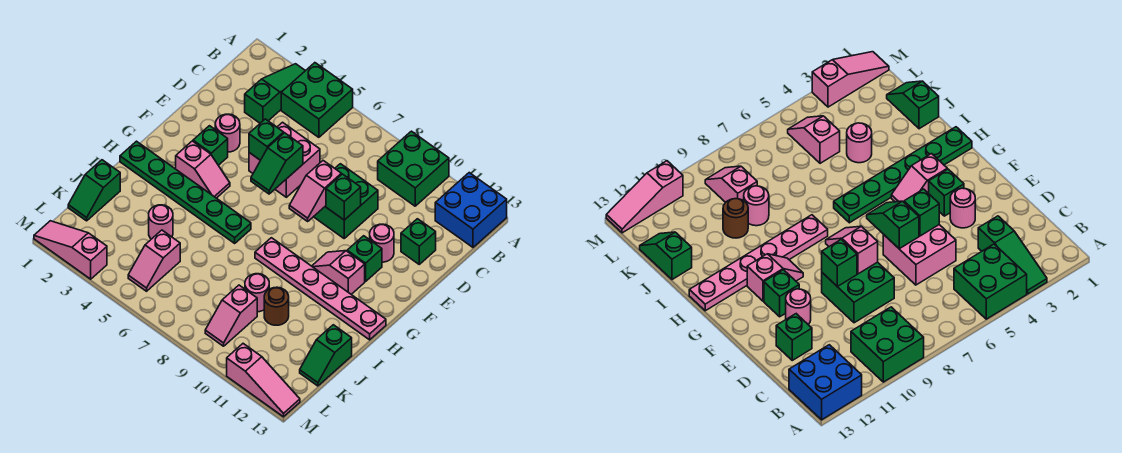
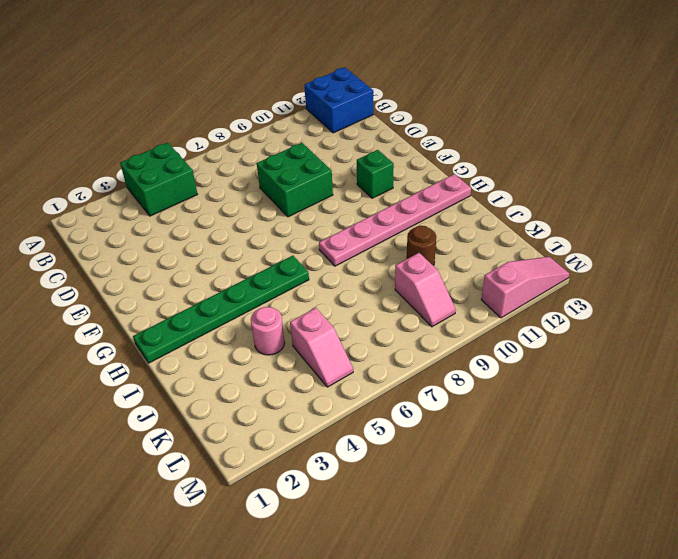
none -> green slope A3:C3 level 1 top C
none -> green brick A9:B10 level 1
none -> pink brick D5:E6 level 1

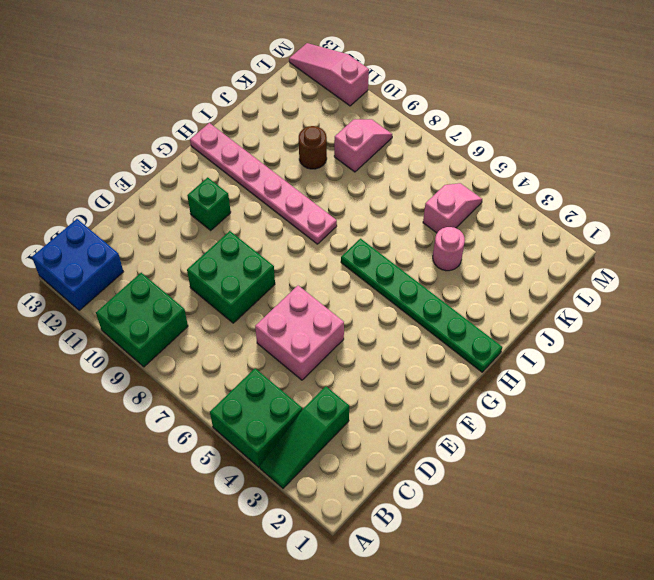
none -> green brick D12 level 1
none -> pink round brick E3 level 1
none -> pink round brick E11 level 1

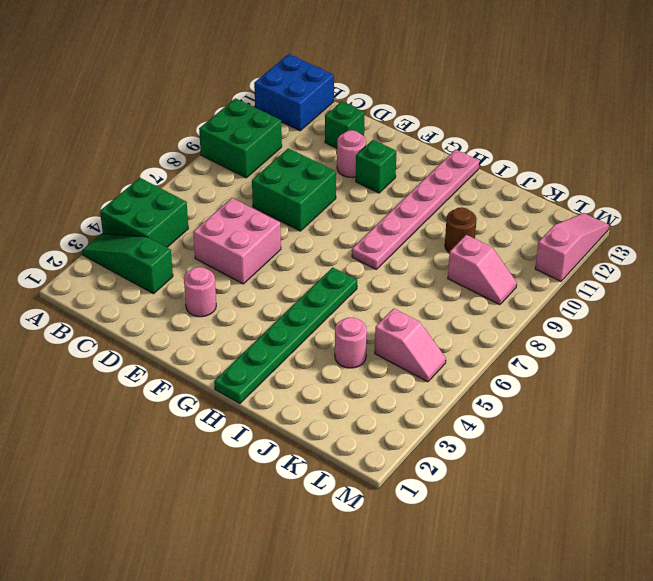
none -> green brick F3 level 1
none -> pink slope G3:G4 level 1 top 3
none -> pink slope G10:G11 level 1 top 11

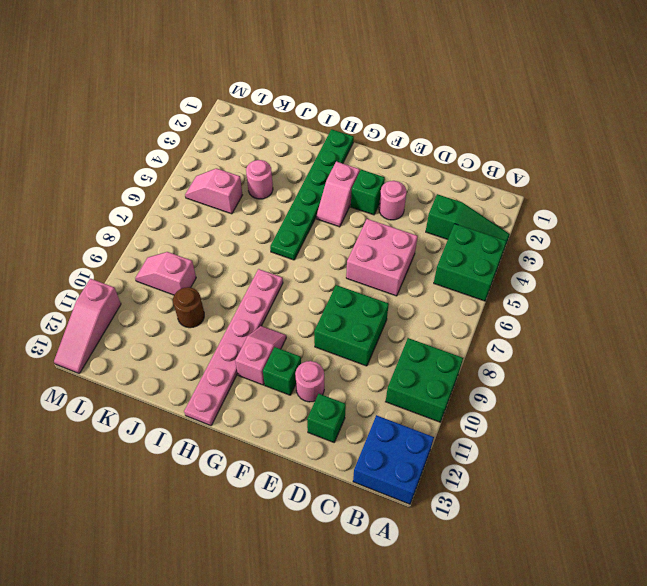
none -> green slope J1:K1 level 1 top J
none -> pink round brick J9 level 1
none -> green slope J13:K13 level 1 top J

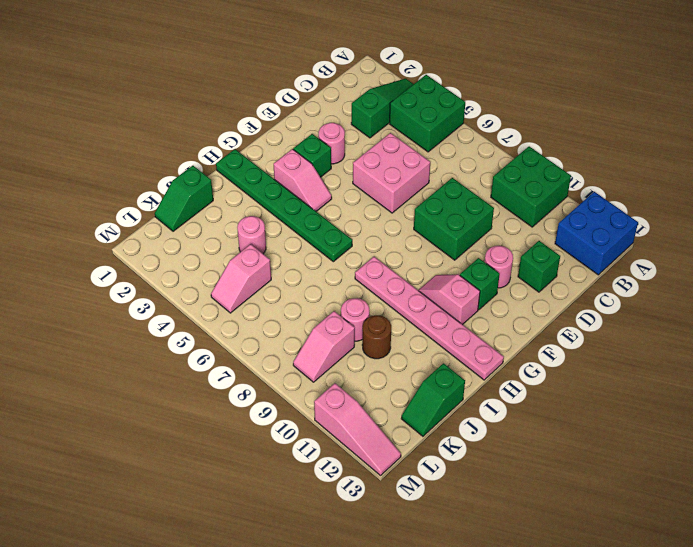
none -> pink slope M1:M3 level 1 top 3
none -> green brick E5 level 2
none -> green slope E6:F6 level 2 top E

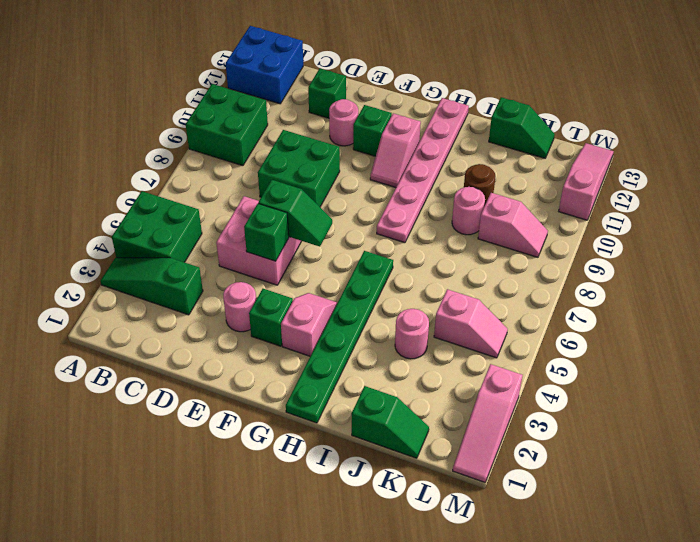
none -> pink slope E8:F8 level 2 top E
none -> green brick E9 level 2

